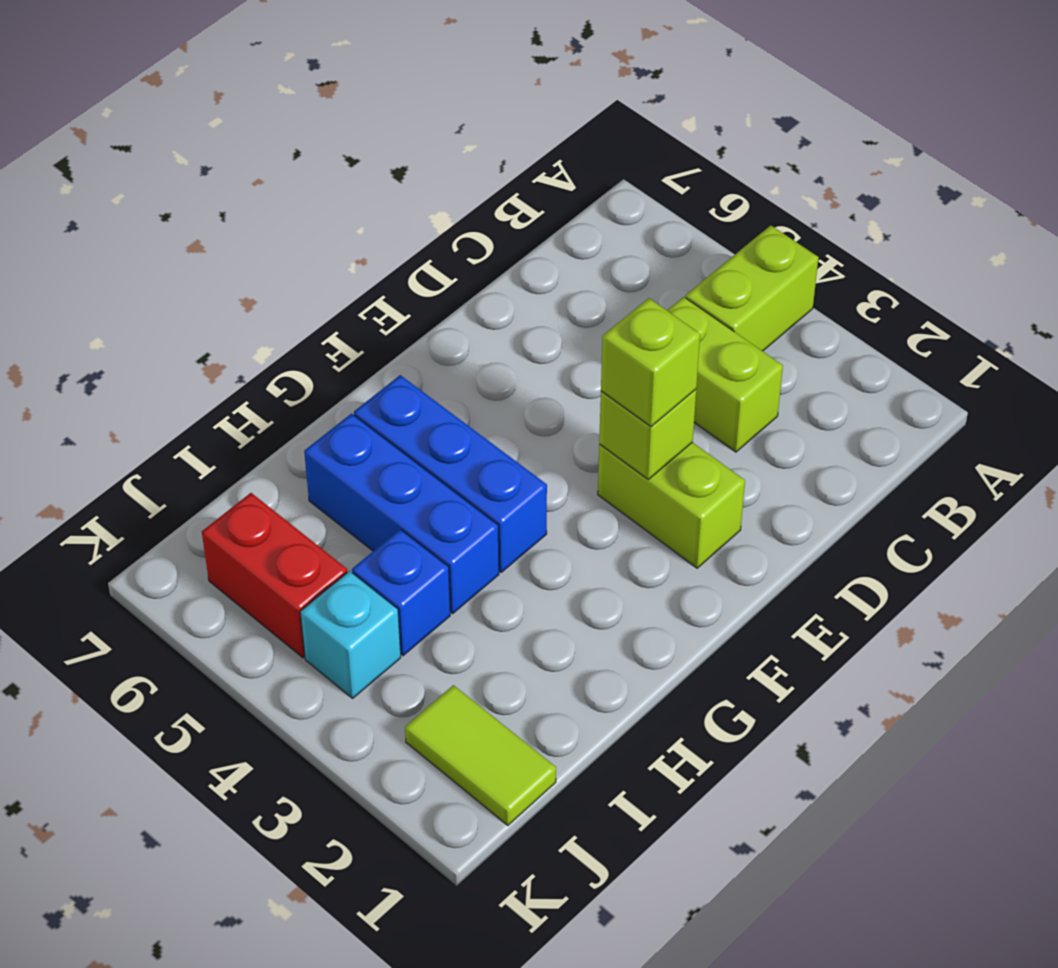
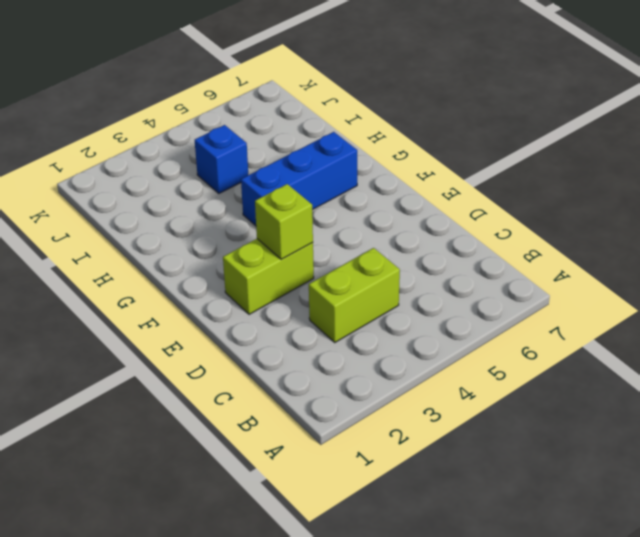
none -> lime brick A4:B4 level 1
none -> blue brick H4:H6 level 1

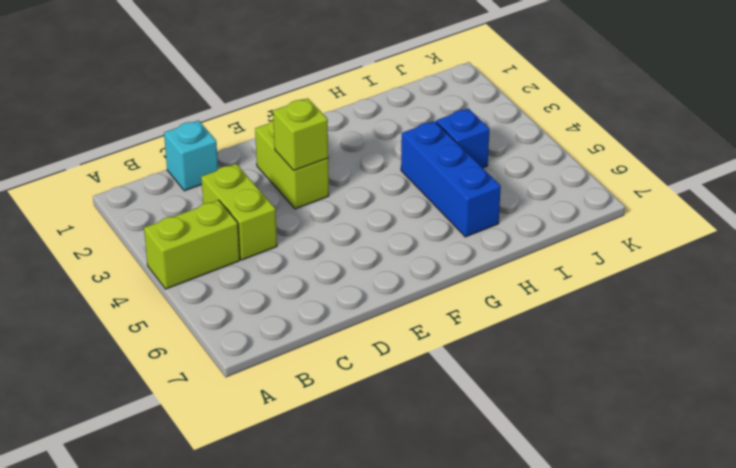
cyan brick C1 level 1 -> cyan brick J4 level 1
none -> blue brick G4:G6 level 1
none -> lime tile J1:J2 level 1

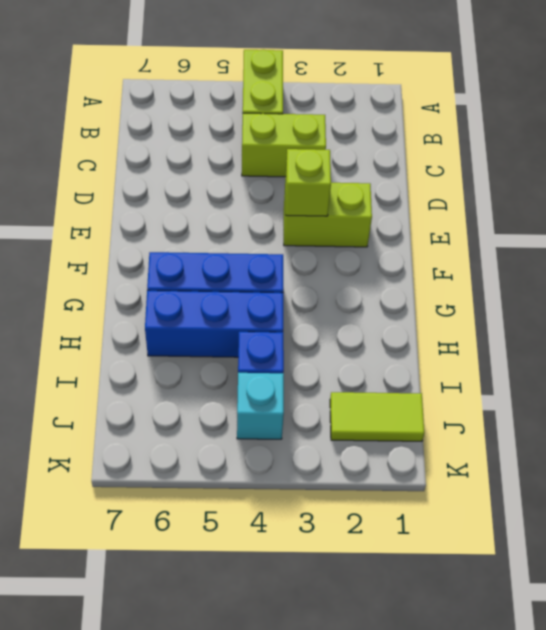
none -> red brick J5:J6 level 1
none -> lime brick E3 level 3

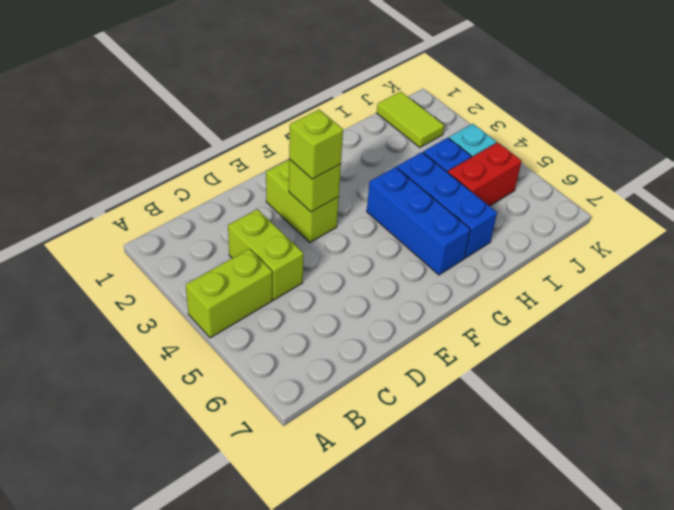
red brick I5:J5 level 1 -> red brick J5:J6 level 1

